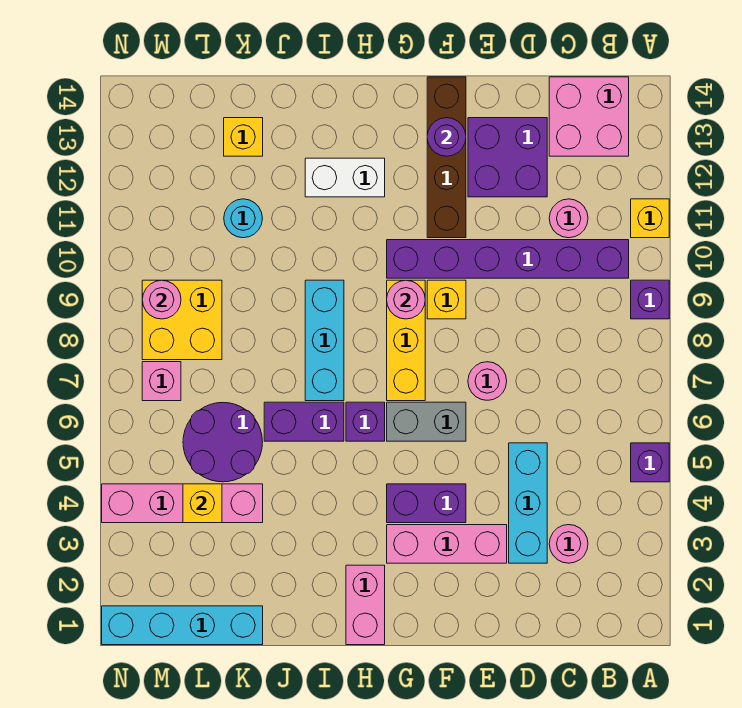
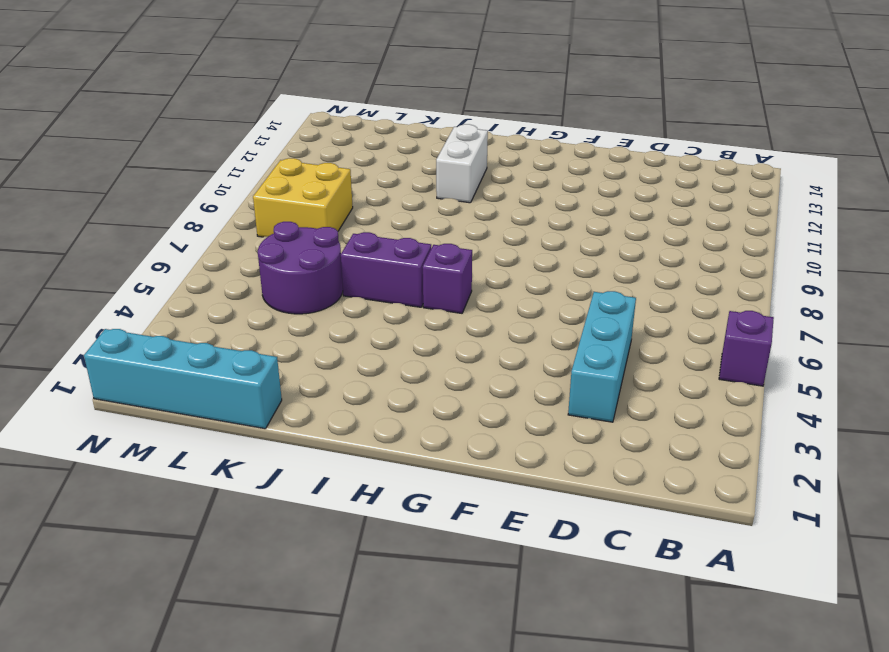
white brick I11:I12 level 1 -> white brick H12:I12 level 1
none -> purple brick A9 level 1
none -> yellow brick A11 level 1
none -> purple brick B10:G10 level 1
none -> pink brick B13:C14 level 1

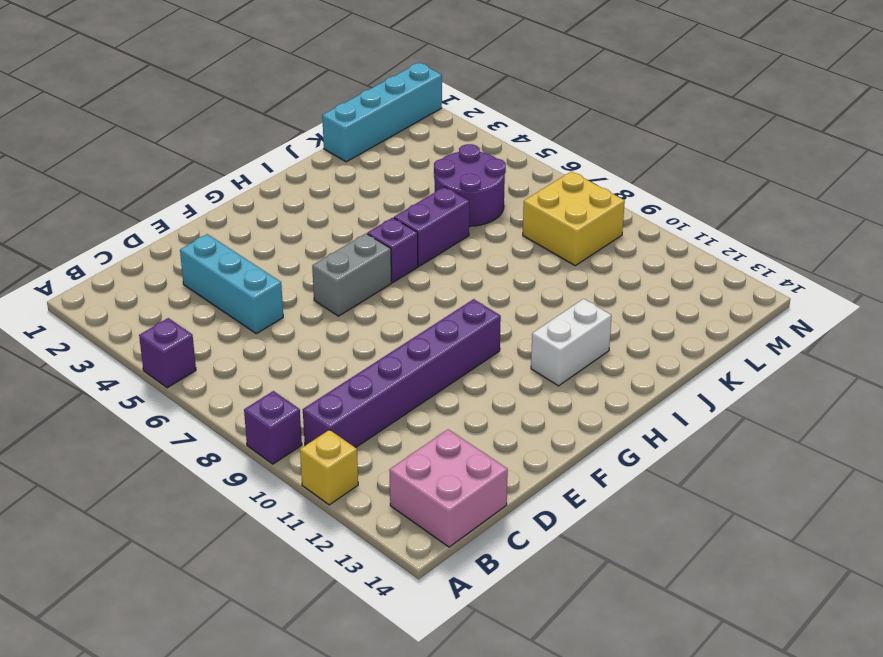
none -> pink round brick C3 level 1
none -> pink round brick C11 level 1
none -> purple brick D12:E13 level 1
none -> pink brick E3:G3 level 1

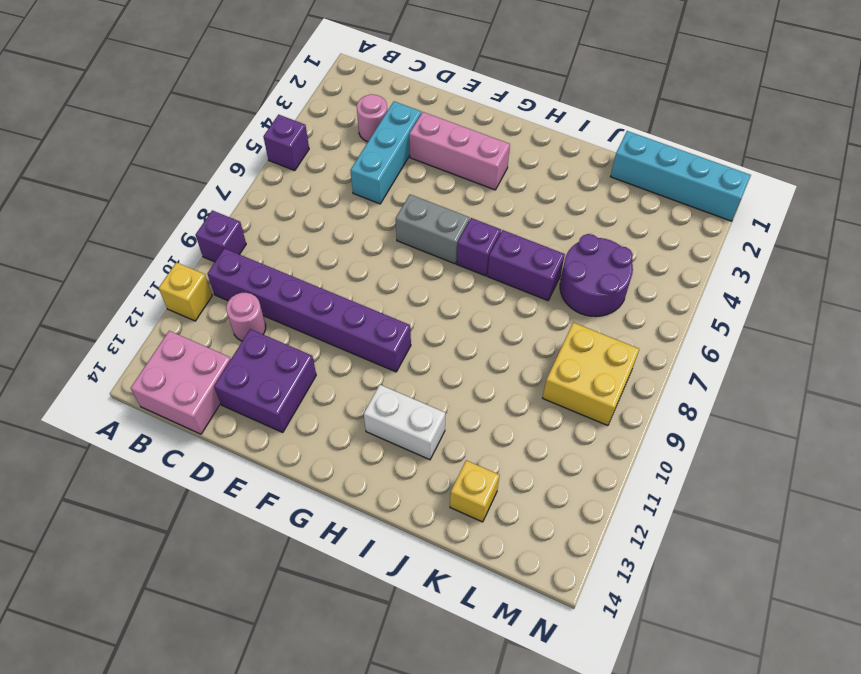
none -> pink round brick E7 level 1
none -> purple brick F4:G4 level 1
none -> yellow brick F9 level 1
none -> brown brick F11:F14 level 1

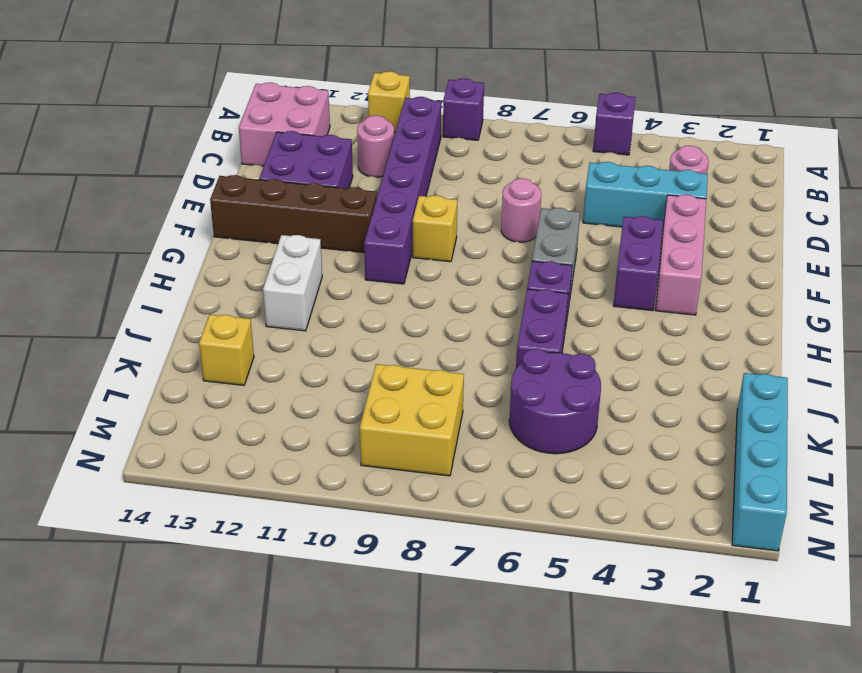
none -> yellow brick G7:G9 level 1
none -> pink brick H1:H2 level 1
none -> cyan brick I7:I9 level 1
none -> pink brick K4:N4 level 1

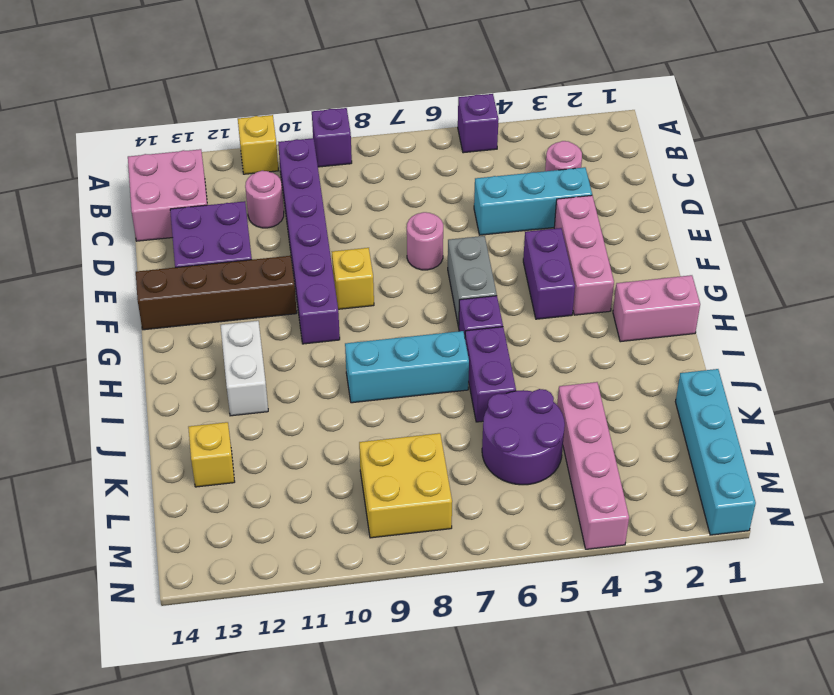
none -> yellow brick G7:G9 level 1
none -> cyan round brick K11 level 1
none -> pink brick M7 level 1
none -> purple round brick F13 level 2

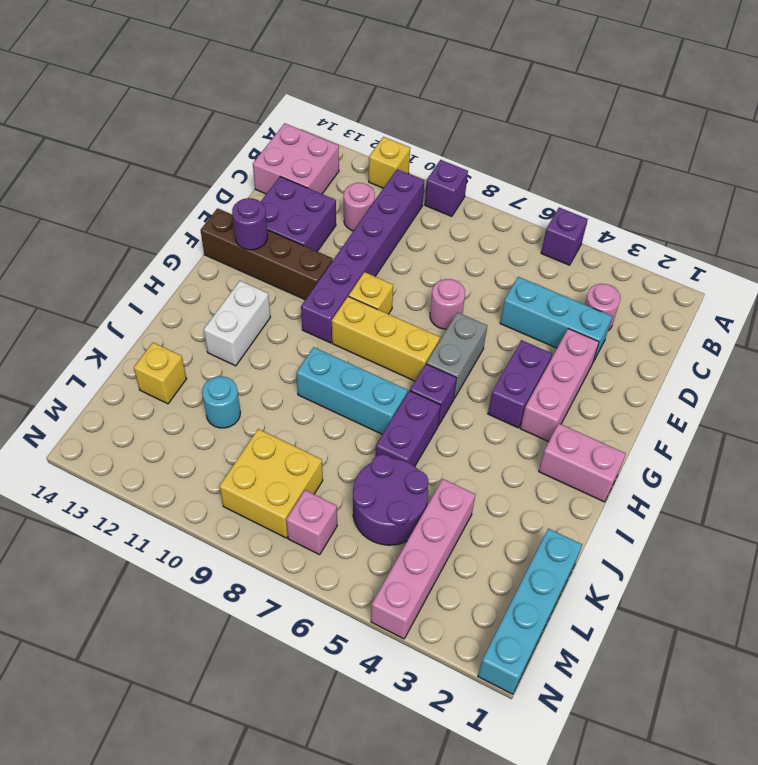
none -> pink round brick G9 level 2
none -> yellow brick L4 level 2
none -> pink round brick M9 level 2

